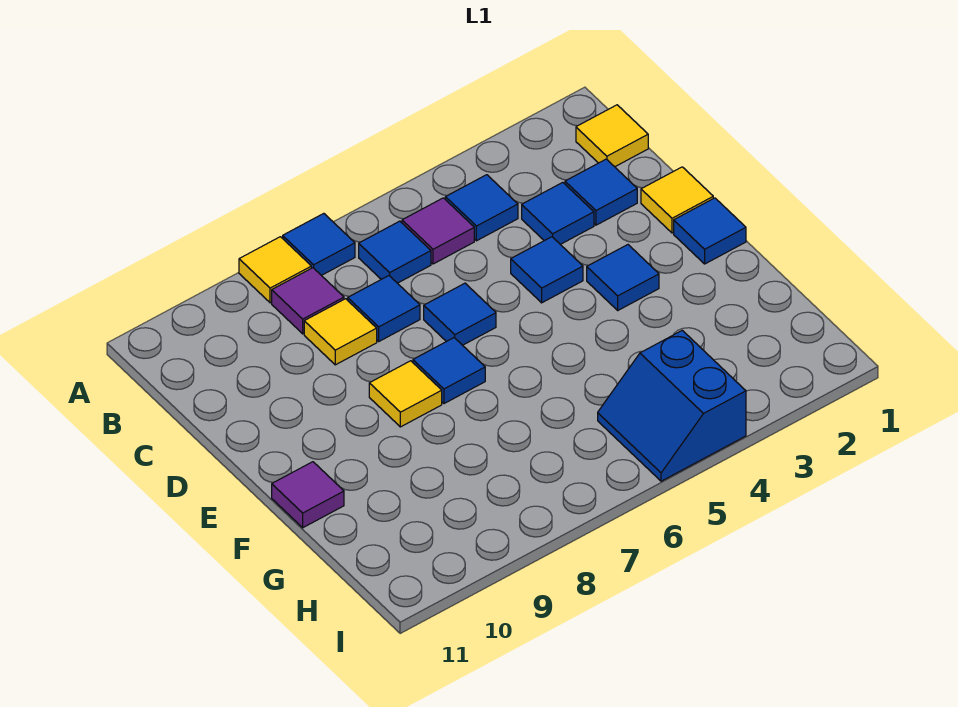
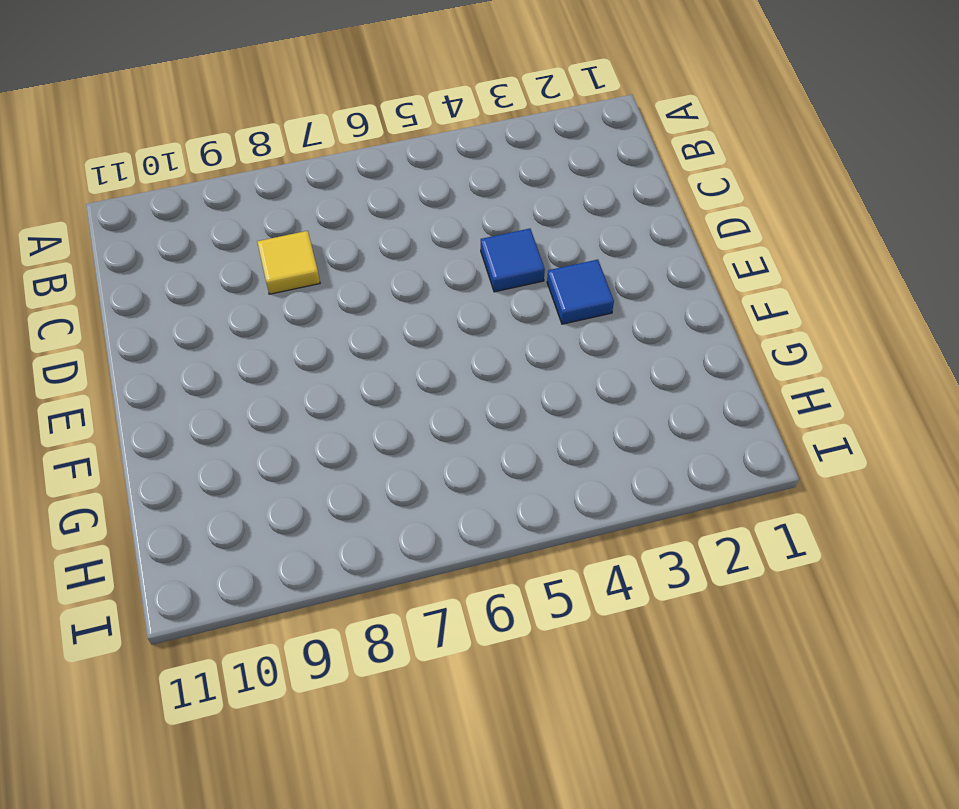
none -> blue tile A7 level 1
none -> yellow tile A8 level 1
none -> yellow tile B1 level 1

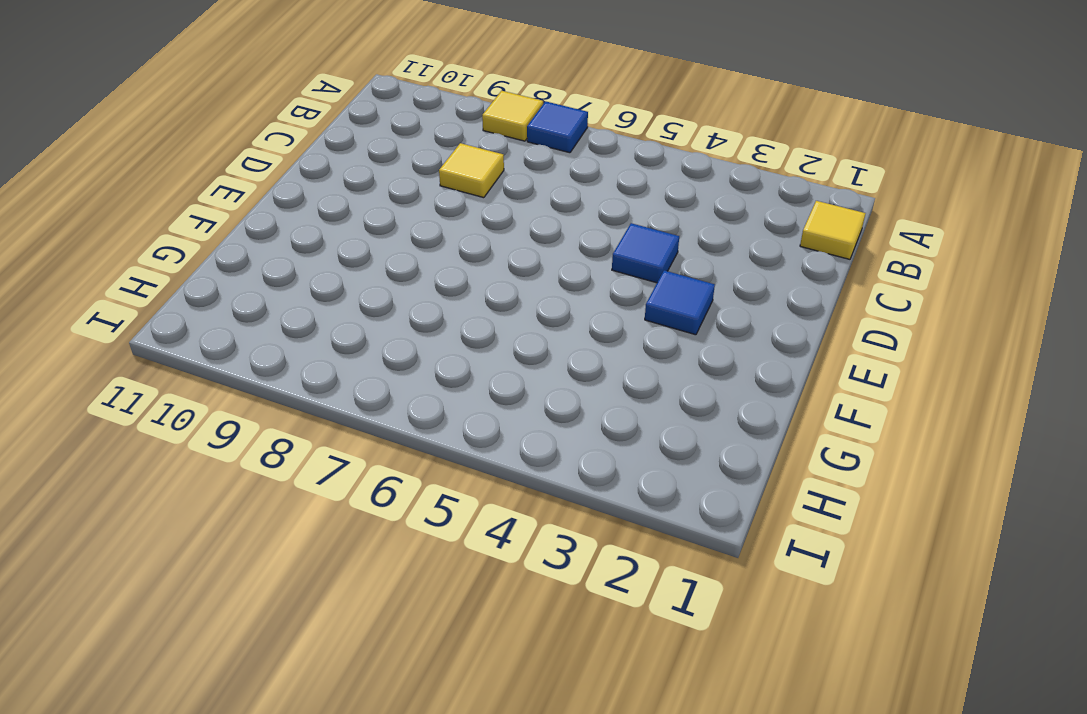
none -> blue tile B4 level 1
none -> purple tile B5 level 1
none -> blue tile B6 level 1

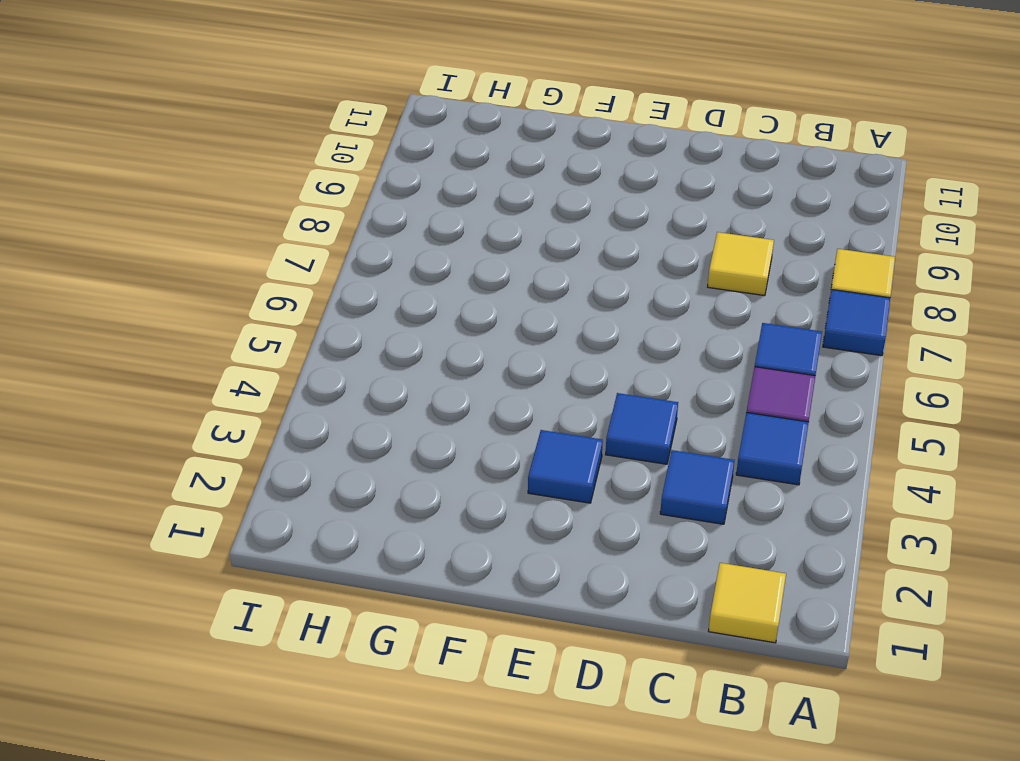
none -> purple tile B8 level 1
none -> blue tile C2 level 1
none -> blue tile C7 level 1

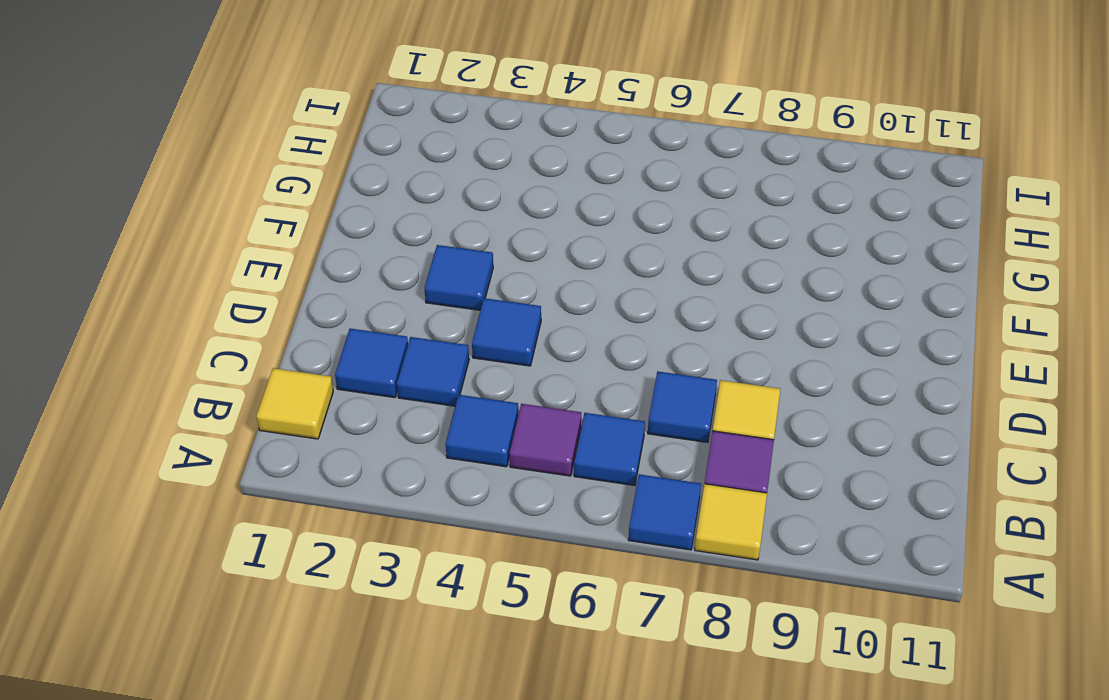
none -> yellow tile D1 level 1
none -> blue tile D6 level 1
none -> blue tile E1 level 1

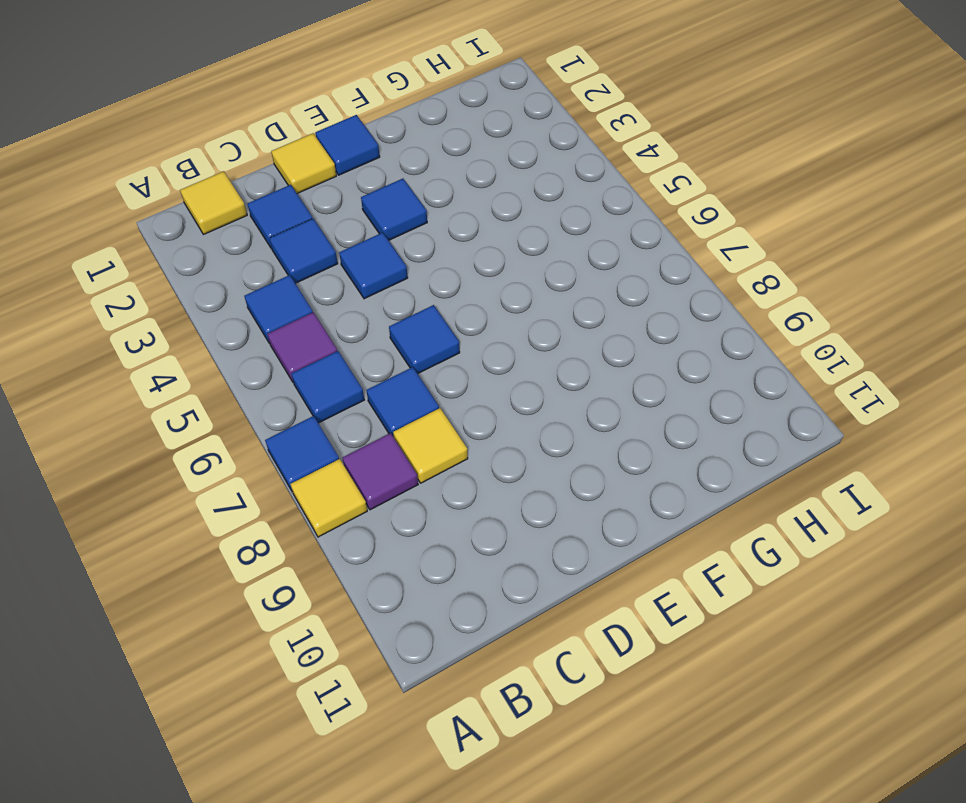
none -> blue tile E7 level 1
none -> yellow tile E8 level 1
none -> purple tile F11 level 1

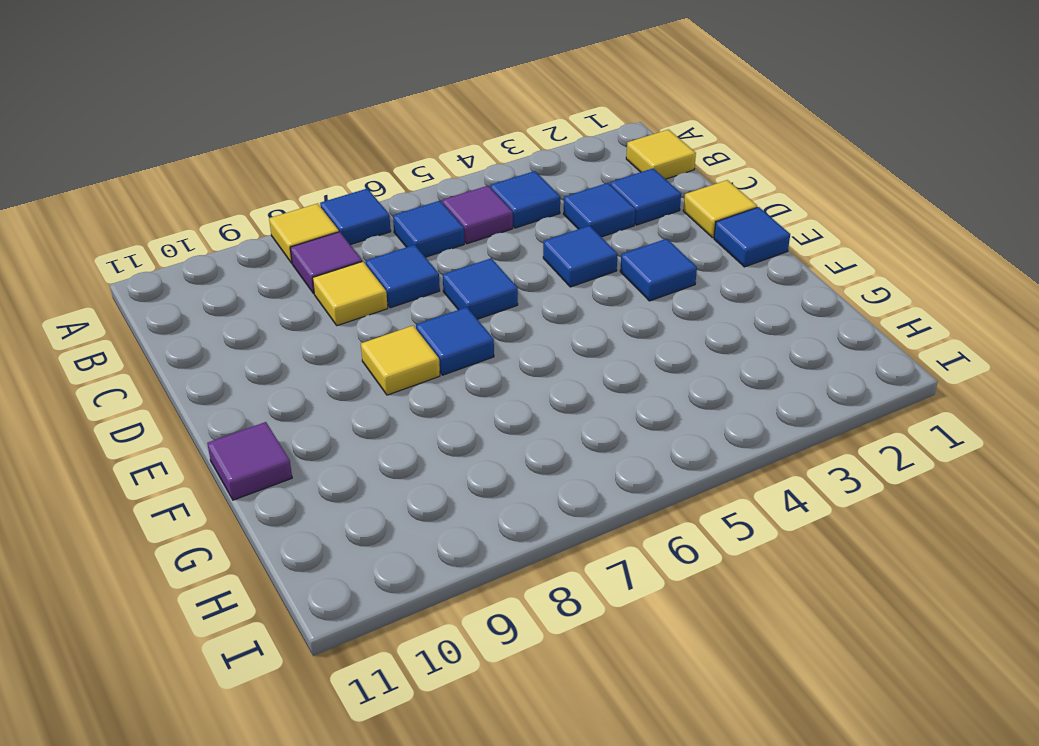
none -> blue slope H4:I5 level 1 top 4

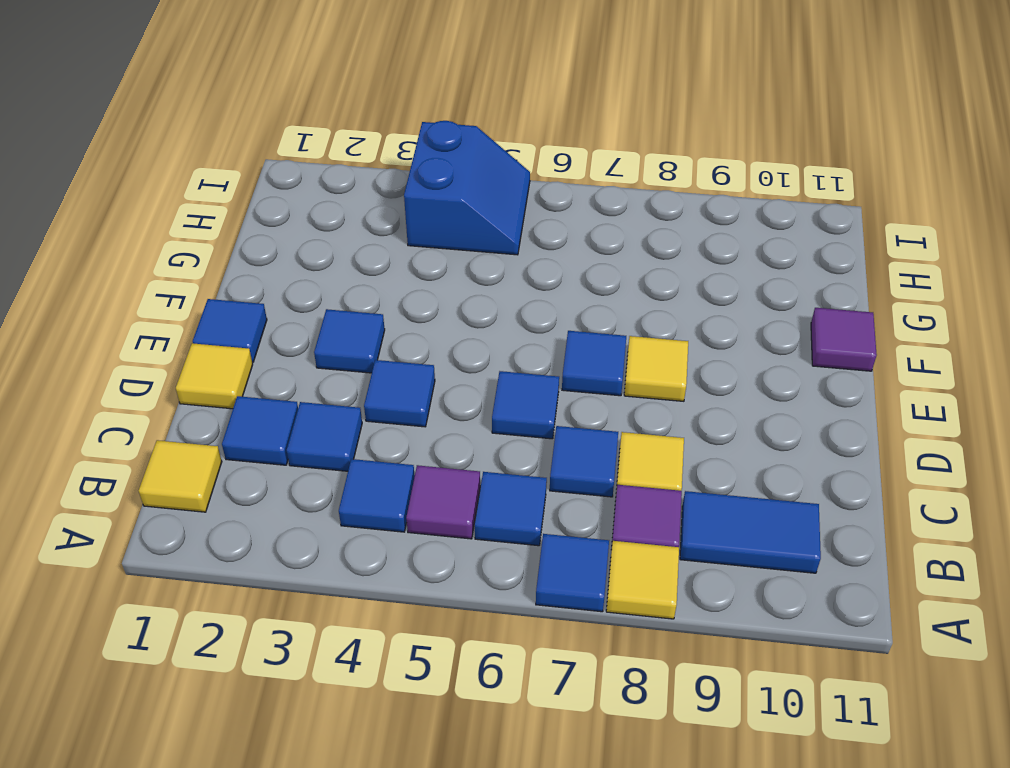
blue tile B9:B10 level 1 -> none

